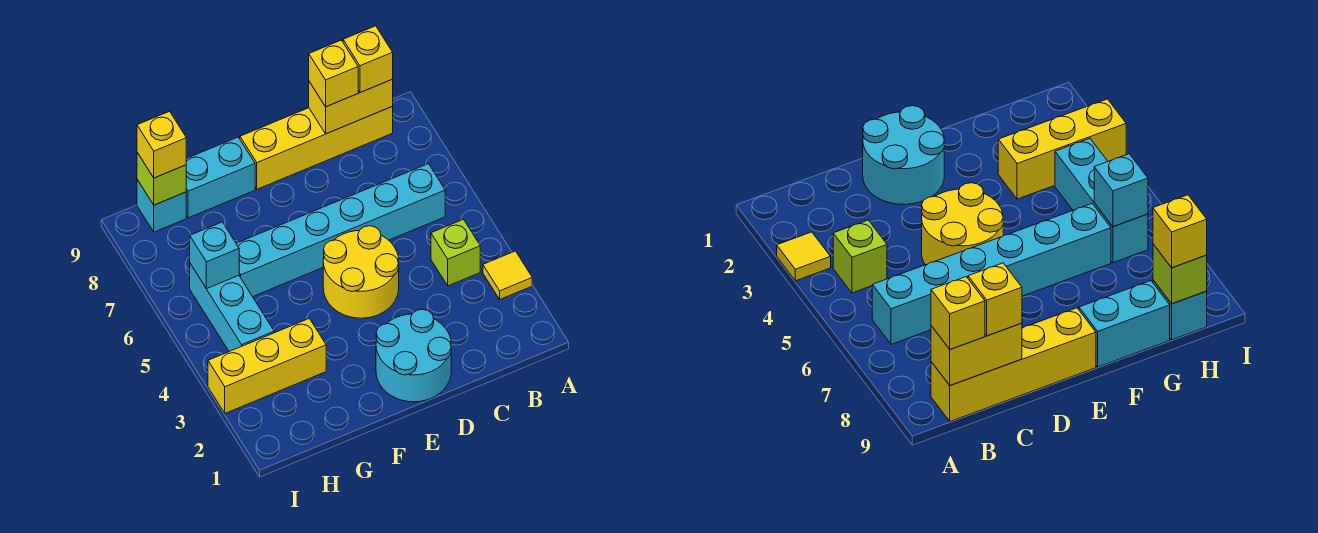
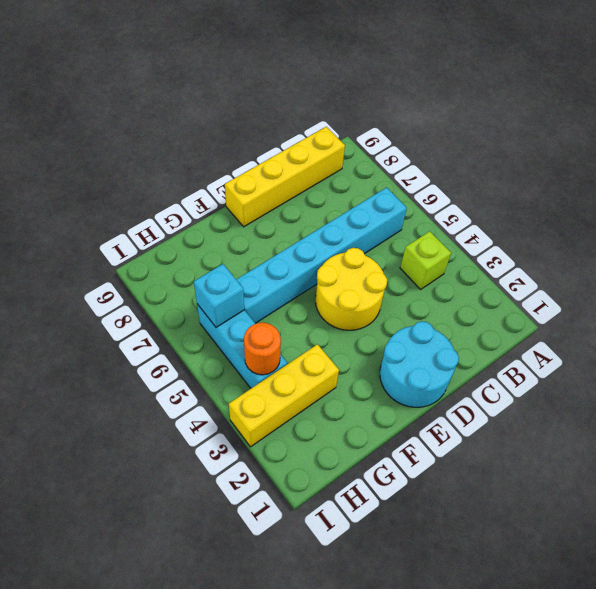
orange round brick H4 level 2 -> none
none -> yellow tile A3 level 1
none -> cyan brick F9:G9 level 1
none -> cyan brick H9 level 1

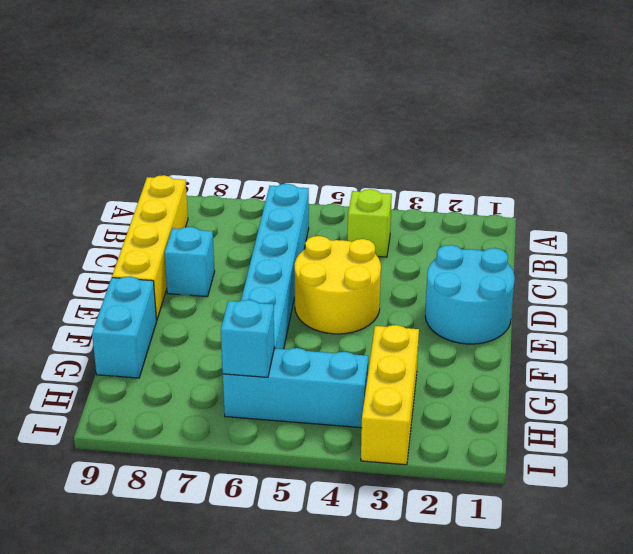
cyan brick D8 level 1 -> cyan brick H9 level 1
none -> yellow tile A3 level 1
none -> yellow brick B9:C9 level 2
none -> lime brick H9 level 2

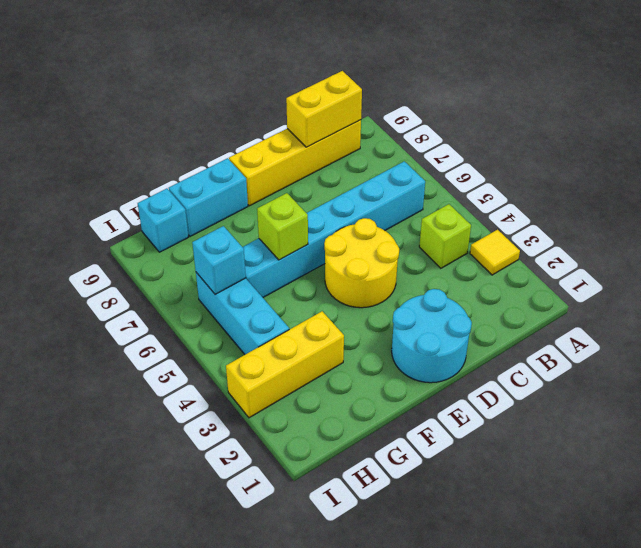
lime brick F6 level 2 -> lime brick H9 level 2
none -> yellow brick B9 level 3
none -> yellow brick C9 level 3
none -> yellow brick H9 level 3

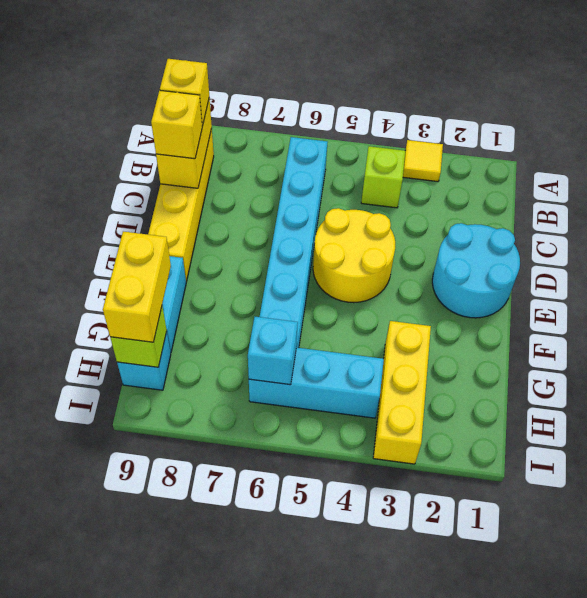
yellow brick G9:H9 level 3 -> yellow brick H9 level 3

